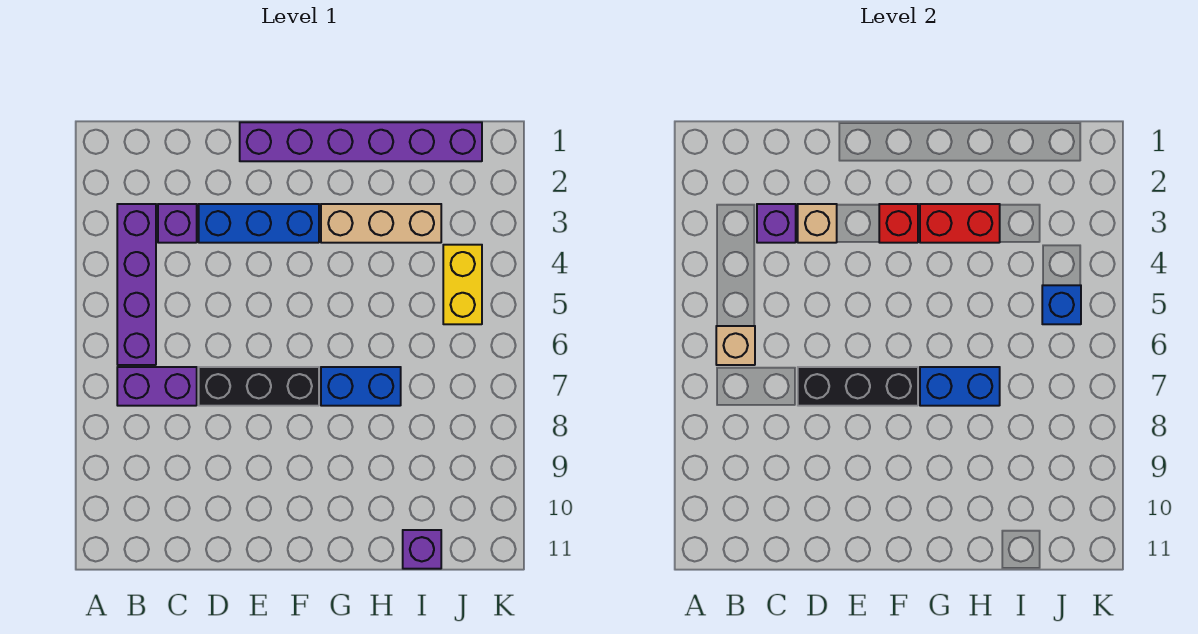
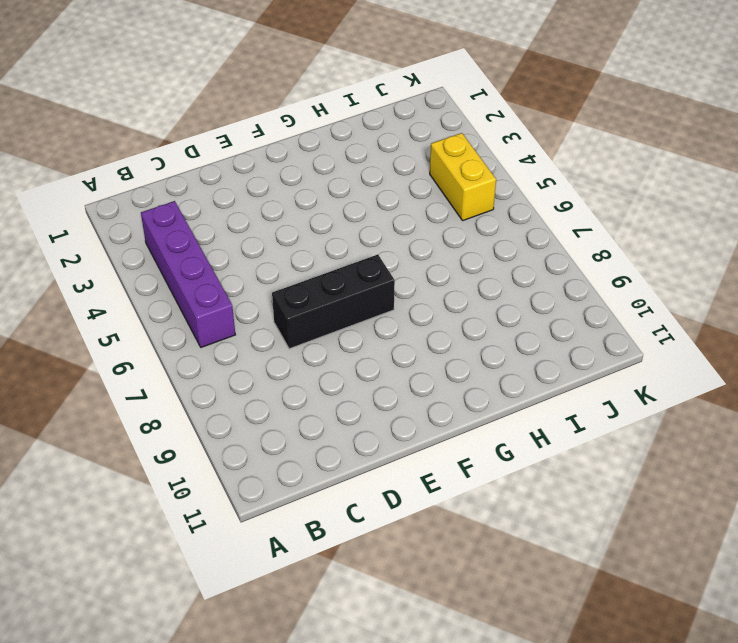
none -> purple brick B7:C7 level 1
none -> purple brick C3 level 1
none -> blue brick D3:F3 level 1

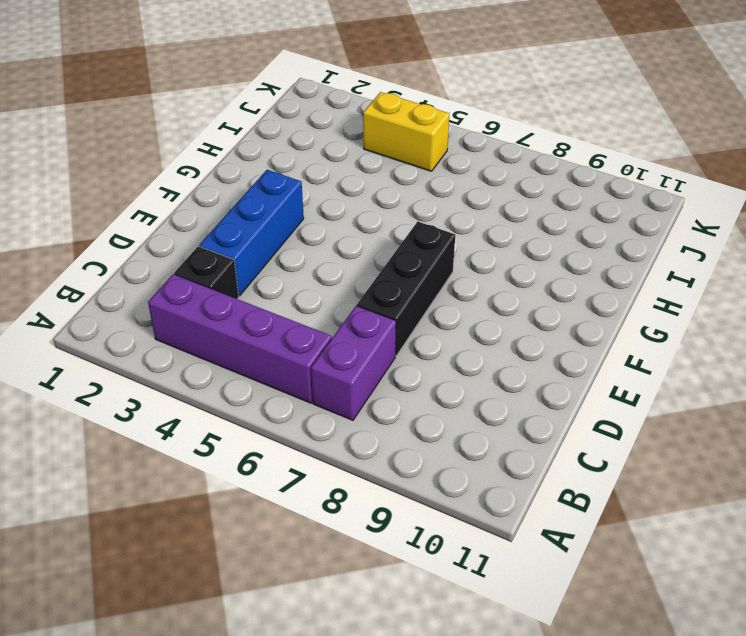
black brick C3 level 1 -> purple brick C3 level 1
none -> purple brick E1:J1 level 1
none -> tan brick G3:I3 level 1
none -> blue brick G7:H7 level 1

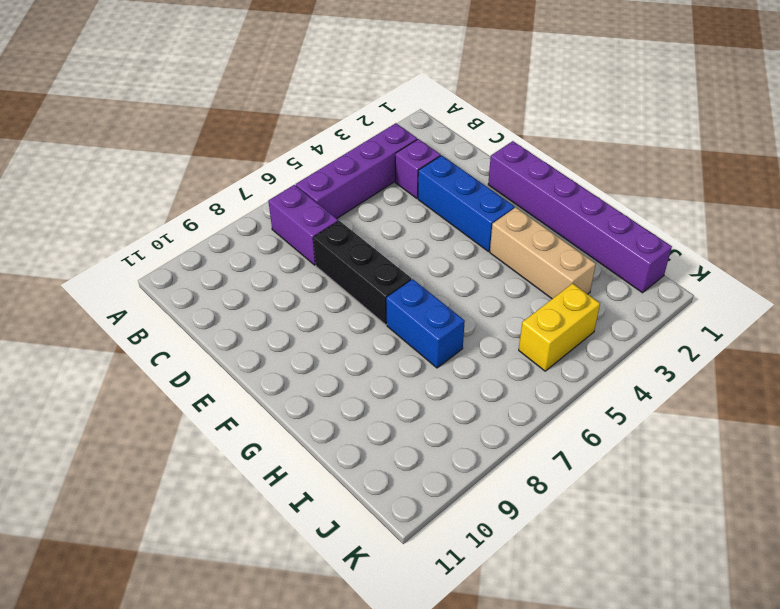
none -> purple brick I11 level 1
none -> tan brick B6 level 2
none -> purple brick C3 level 2

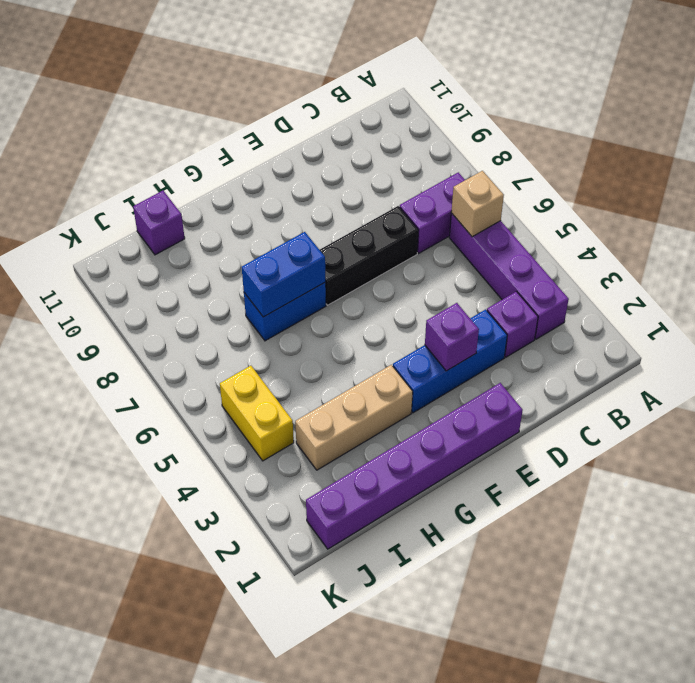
purple brick E3 level 2 -> purple brick C3 level 2
none -> tan brick D3 level 2
none -> black brick D7:F7 level 2
none -> red brick F3 level 2

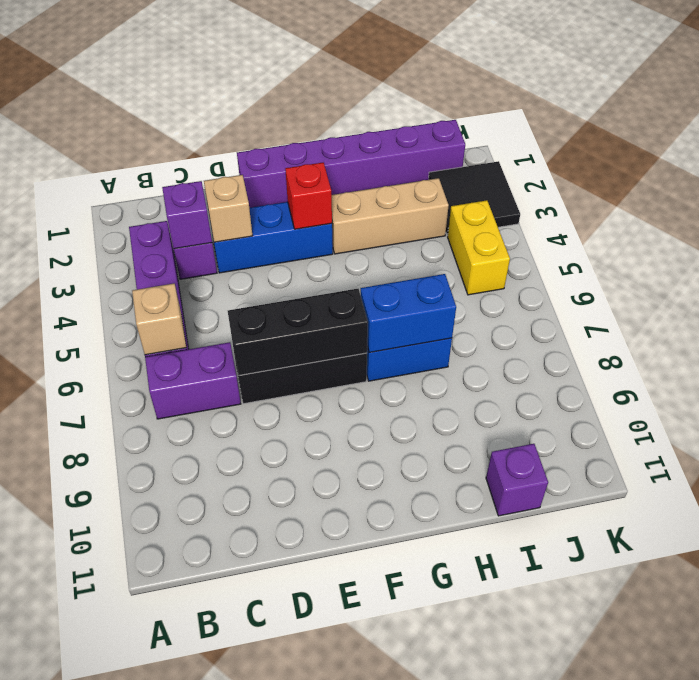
black tile J2:K3 level 1 -> none
none -> red brick G3:H3 level 2
none -> blue brick J5 level 2

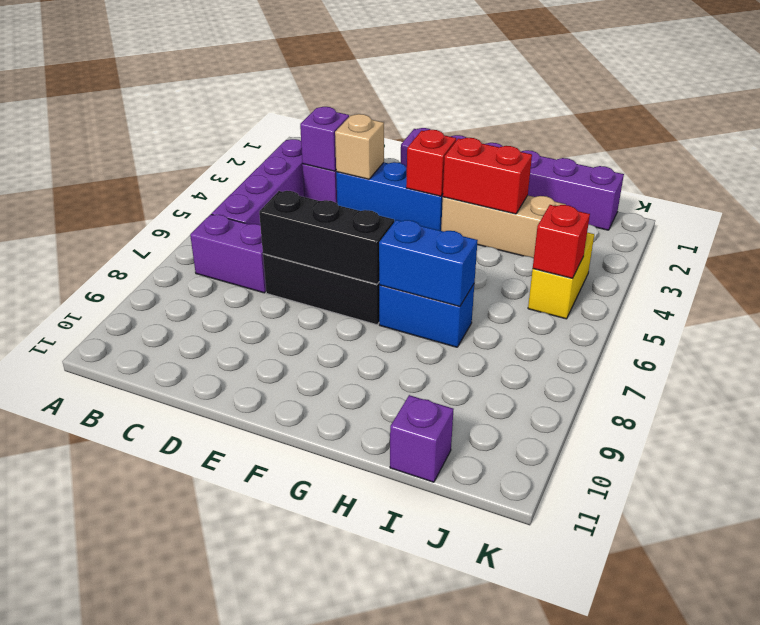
red brick J5 level 2 -> blue brick J5 level 2
none -> tan brick B6 level 2

